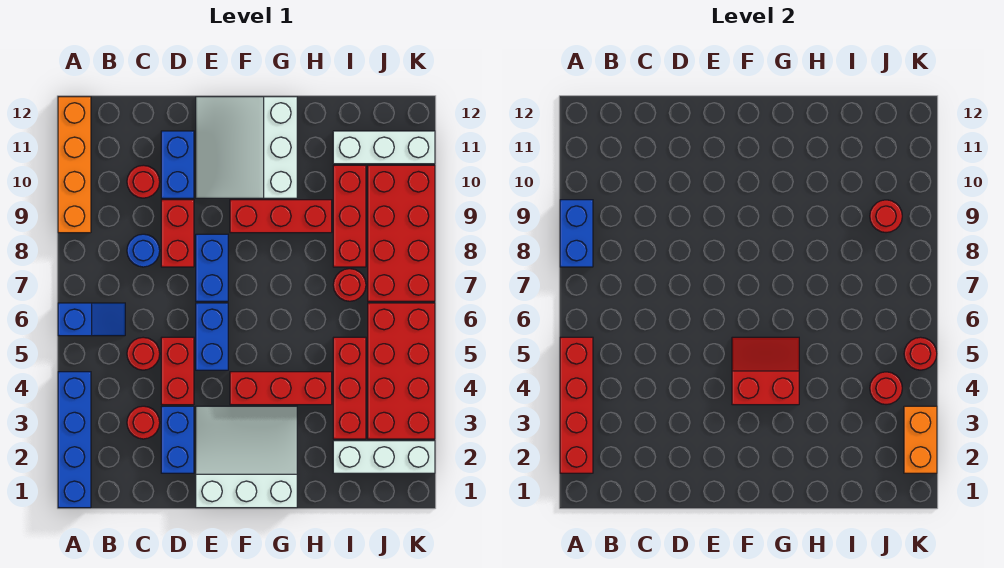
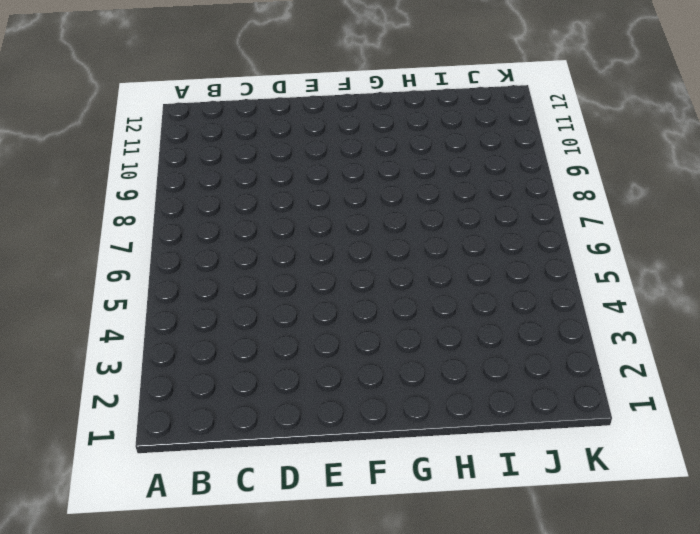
none -> blue brick A1:A4 level 1
none -> blue slope A6:B6 level 1 top A
none -> orange brick A9:A12 level 1
none -> red round brick C3 level 1

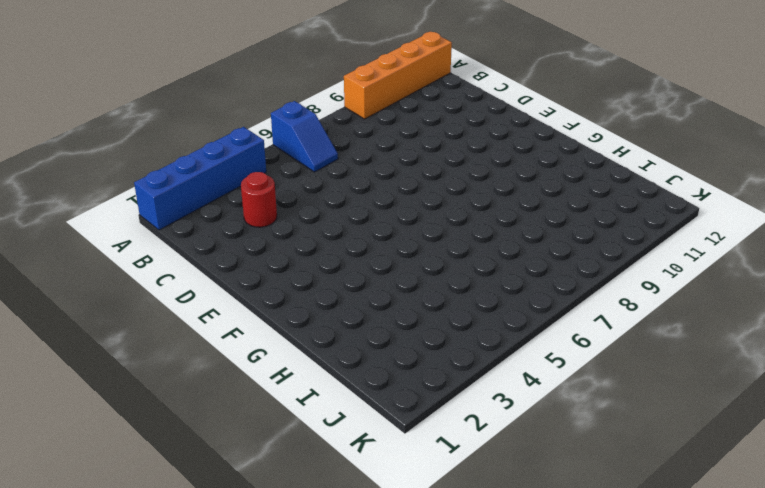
none -> red round brick C5 level 1
none -> blue round brick C8 level 1
none -> red round brick C10 level 1
none -> blue brick D2:D3 level 1

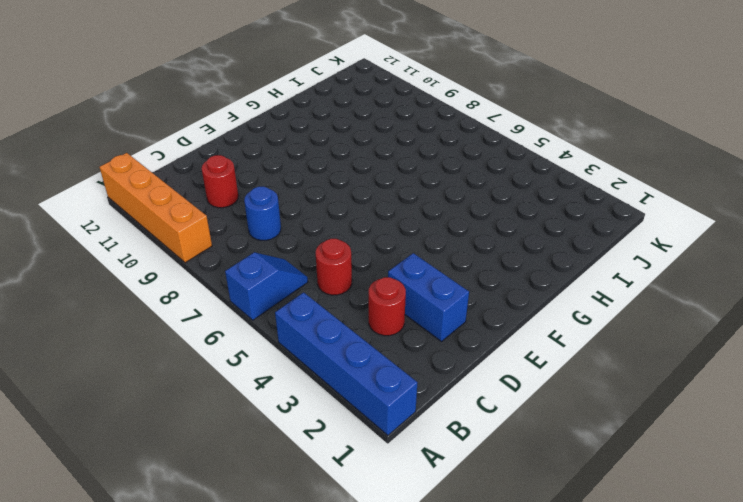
none -> red brick D4:D5 level 1
none -> red brick D8:D9 level 1
none -> blue brick D10:D11 level 1
none -> white slope E1:G3 level 1 top 1

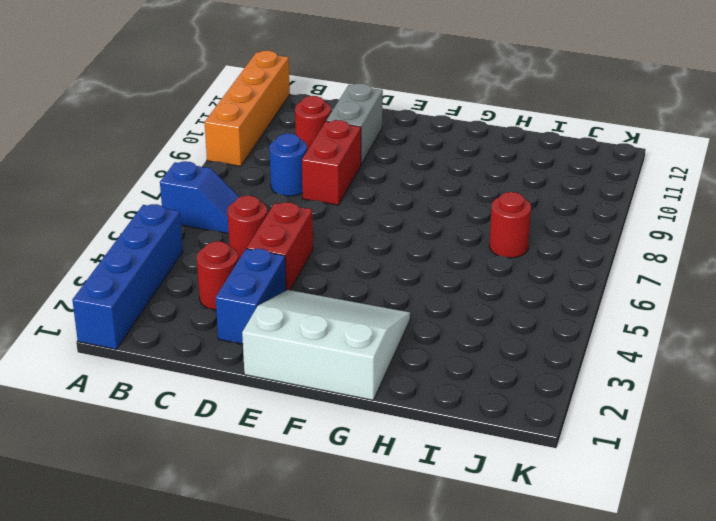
grey brick D10:D11 level 1 -> blue brick D10:D11 level 1
none -> blue brick E5:E6 level 1
none -> blue brick E7:E8 level 1
none -> white slope E10:G12 level 1 top G
none -> red brick F4:H4 level 1

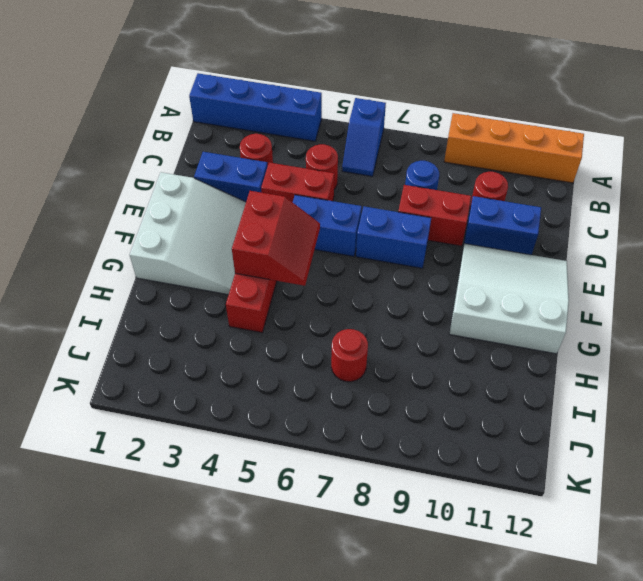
none -> red brick F9:H9 level 1
none -> white brick I2:K2 level 1
none -> red brick I3:I5 level 1
none -> red brick I8:I10 level 1

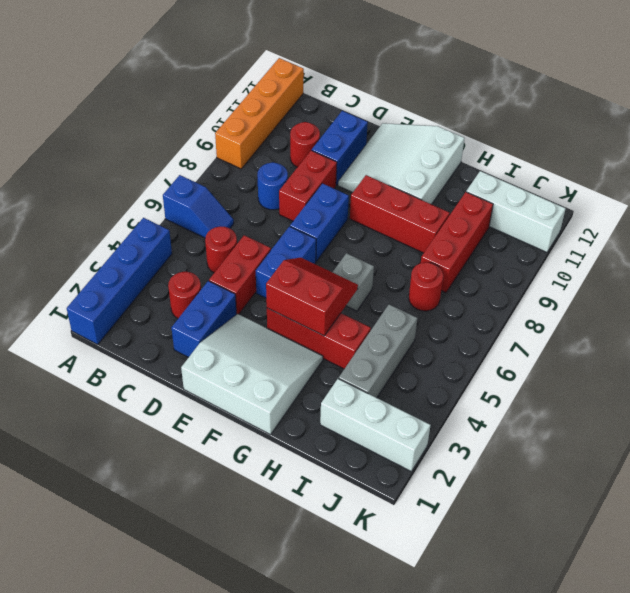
grey brick G6 level 1 -> none
grey brick I3:I5 level 1 -> red brick I3:I5 level 1
none -> red brick J3:K6 level 1
none -> red brick J7:K10 level 1
none -> red brick A2:A5 level 2
none -> blue brick A8:A9 level 2

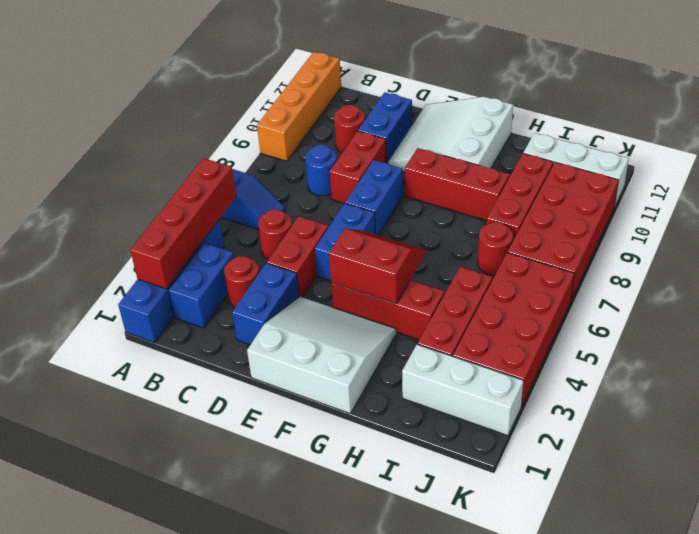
blue brick B2:B3 level 1 -> blue brick A8:A9 level 2
none -> red round brick J4 level 2
none -> red round brick J9 level 2
none -> orange brick K2:K3 level 2
none -> red round brick K5 level 2

